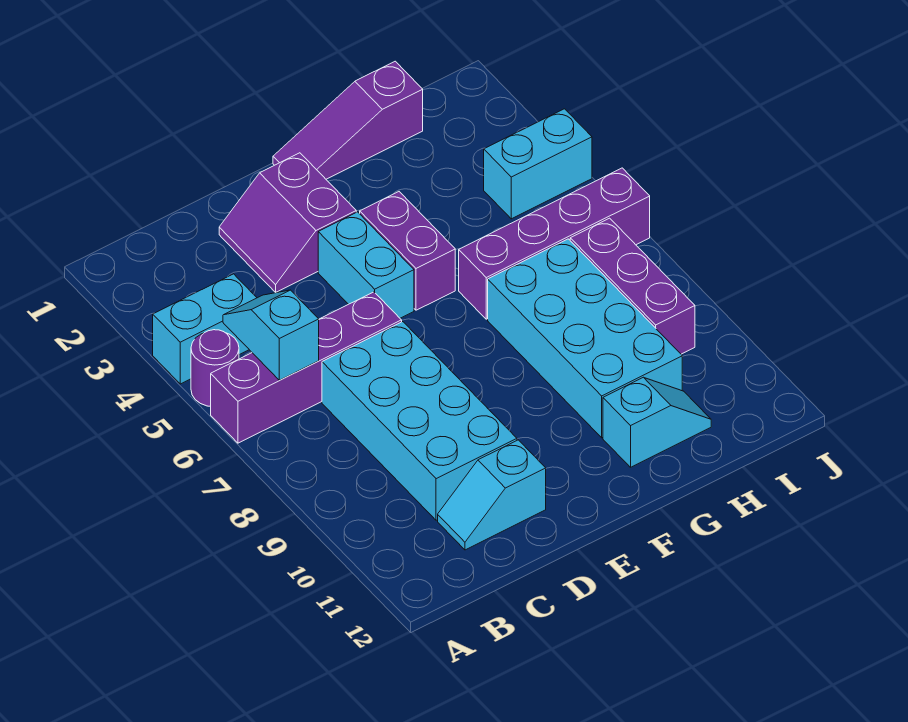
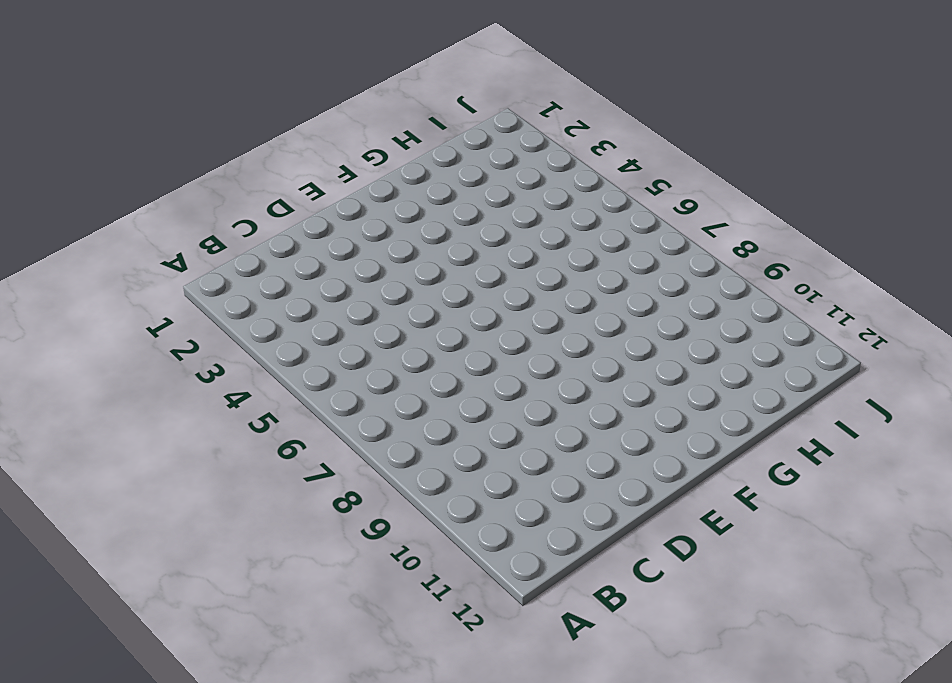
none -> cyan brick A4:B4 level 1
none -> purple round brick A5 level 1
none -> purple brick A6:D6 level 1

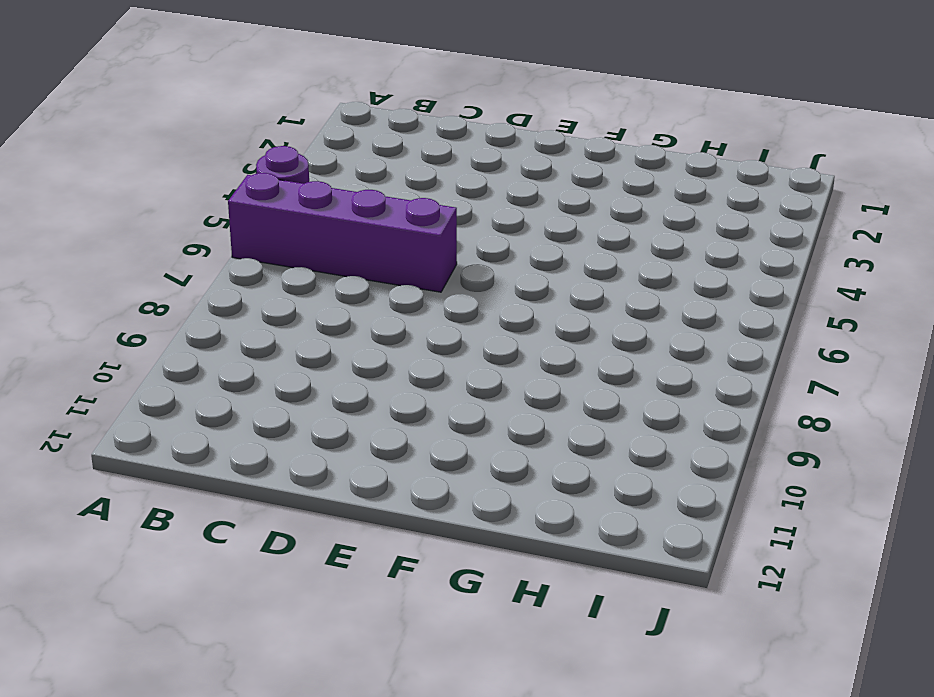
none -> cyan brick A4:B4 level 1
none -> cyan brick C7:D10 level 1
none -> cyan slope C11:D11 level 1 top D

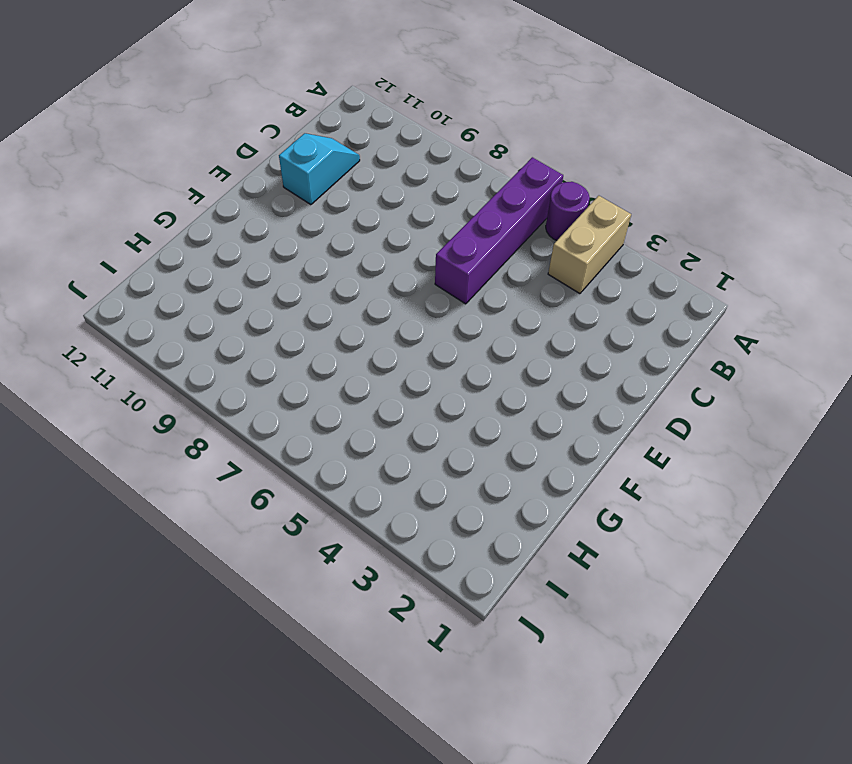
tan brick A4:B4 level 1 -> cyan brick A4:B4 level 1
none -> cyan brick C7:D10 level 1
none -> purple slope D2:E3 level 1 top E
none -> cyan brick E4:E5 level 1

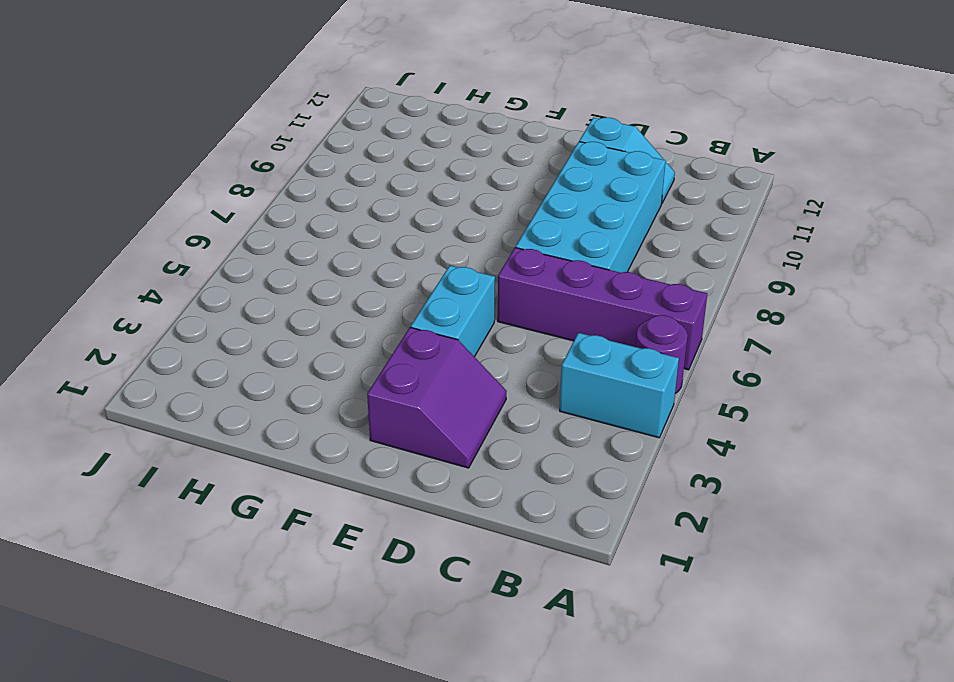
none -> purple slope F1:H1 level 1 top H
none -> purple brick F4:F5 level 1
none -> purple brick G6:J6 level 1

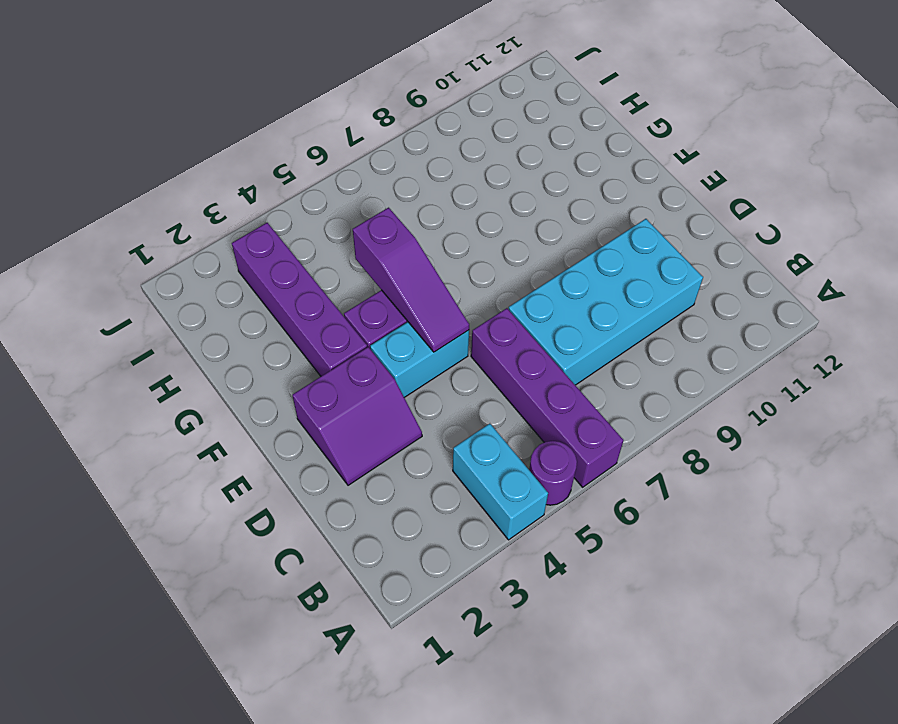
purple slope E5:G5 level 2 top G -> purple slope F1:H1 level 1 top H
purple brick F3:I3 level 1 -> purple brick G6:J6 level 1
none -> cyan slope C11:D11 level 1 top D
none -> cyan brick G7:H10 level 1
none -> cyan slope G11:H11 level 1 top G

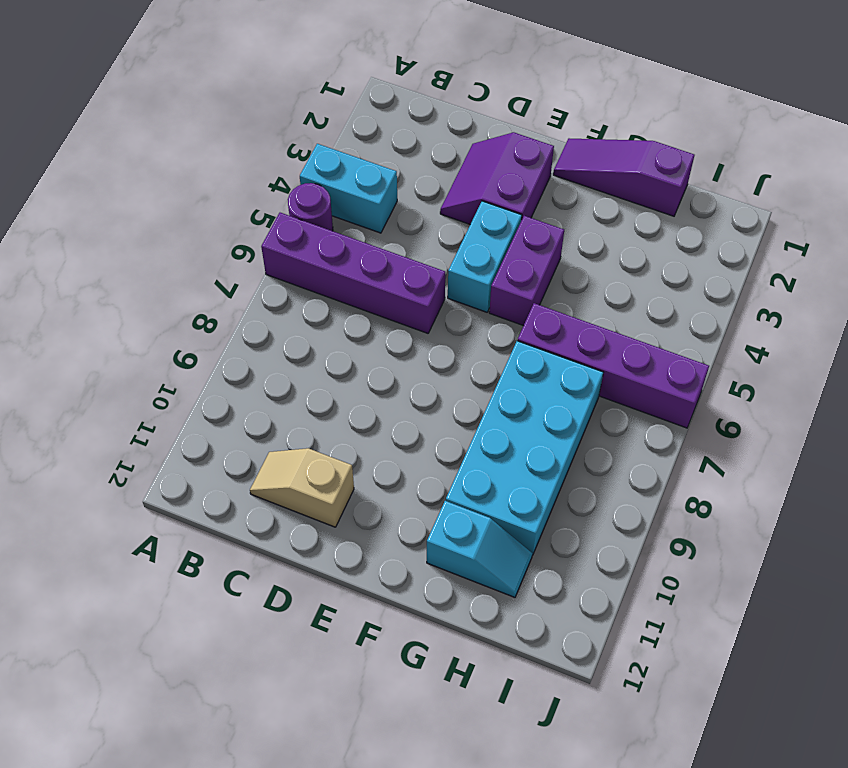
tan slope C11:D11 level 1 top D -> cyan slope C11:D11 level 1 top D
none -> cyan brick C7:D10 level 1
none -> cyan brick I4:J4 level 1
none -> purple brick I7:I9 level 1

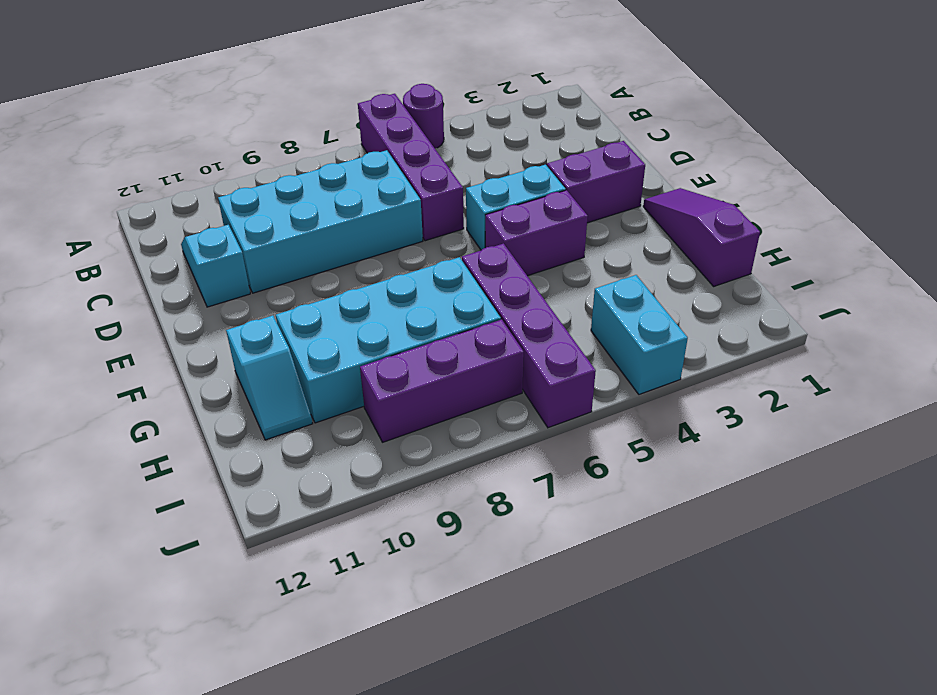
none -> cyan brick A4:B4 level 1
none -> cyan slope B5:B6 level 2 top 6

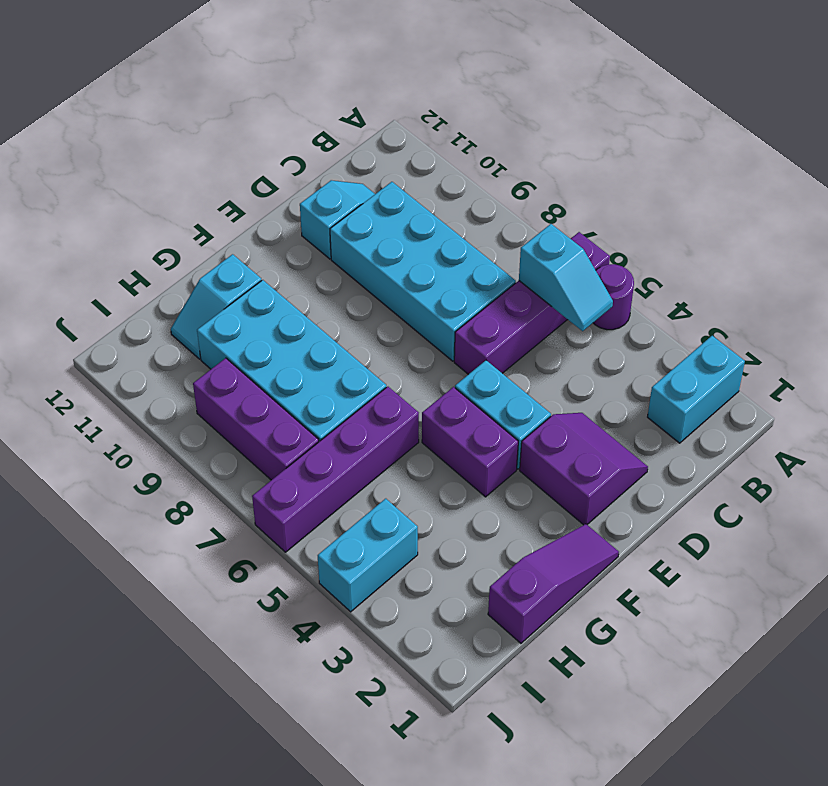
cyan brick A2:B2 level 1 -> cyan brick A4:B4 level 1

